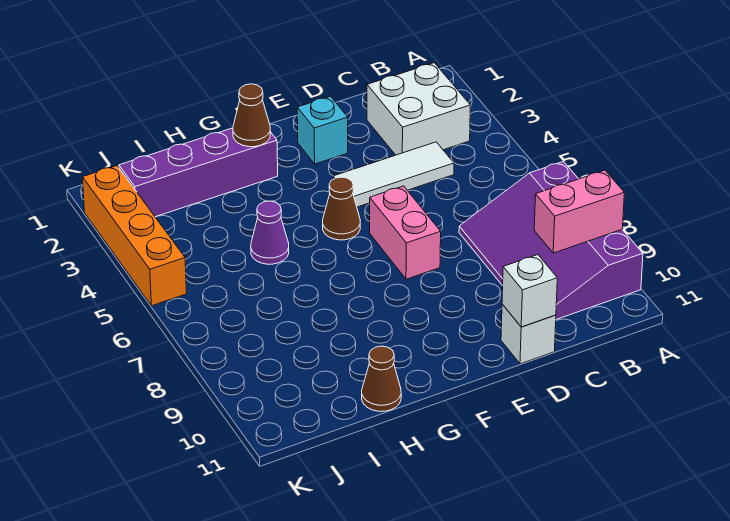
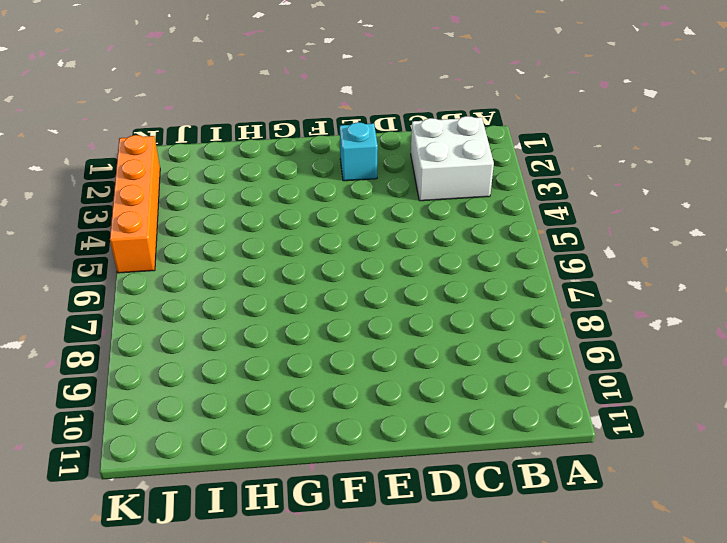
none -> purple slope A7:C10 level 1 top A
none -> white tile C4:E4 level 1
none -> white brick D11 level 1

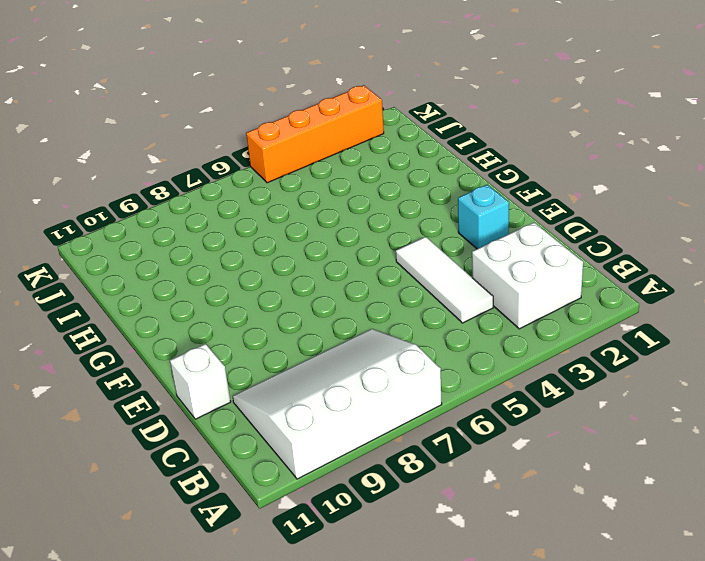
white slope A7:C10 level 1 top A -> purple slope A7:C10 level 1 top A
none -> pink brick E6:E7 level 1
none -> brown cone F5 level 1
none -> purple brick G2:J2 level 1

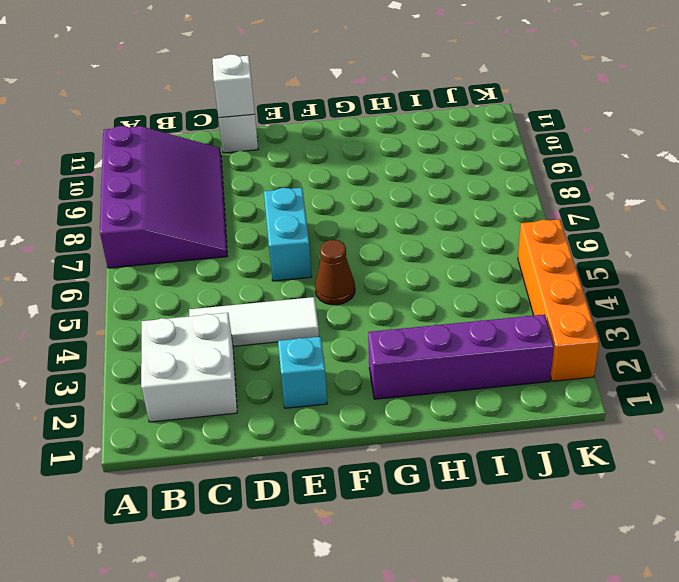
cyan brick E6:E7 level 1 -> pink brick E6:E7 level 1
none -> purple cone H5 level 1
none -> brown cone H11 level 1
none -> pink brick A9:B9 level 2

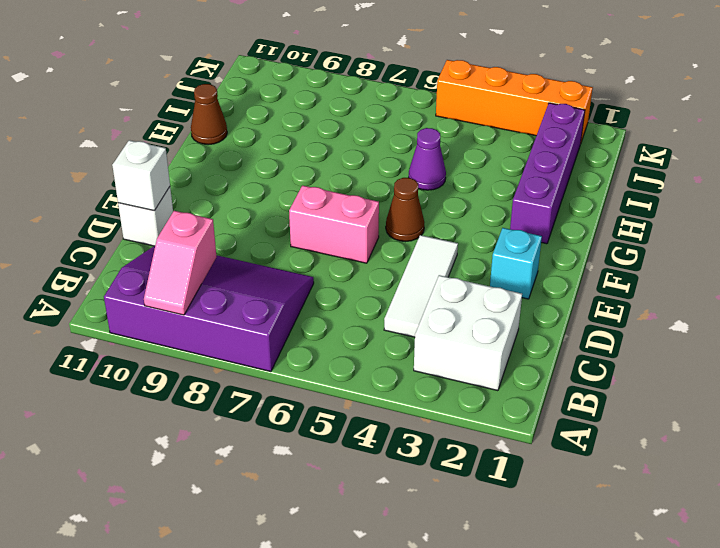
pink slope A9:B9 level 2 top B -> pink brick A9:B9 level 2
none -> brown cone G2 level 2

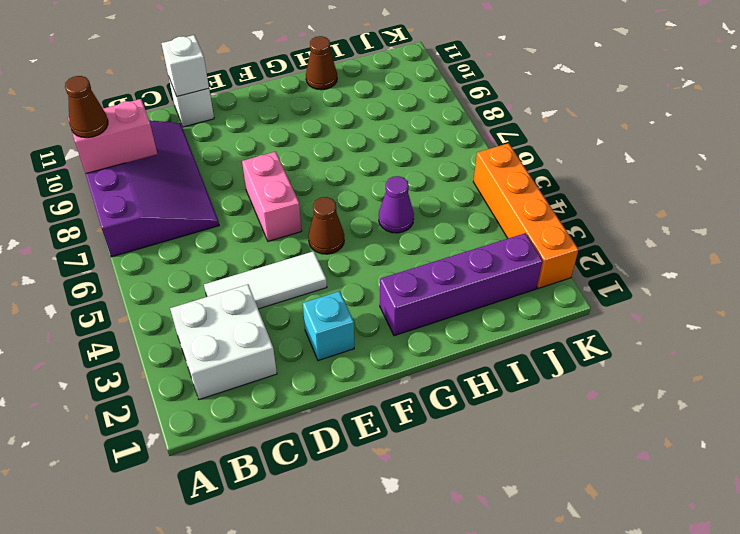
brown cone A9 level 3 -> brown cone G2 level 2

